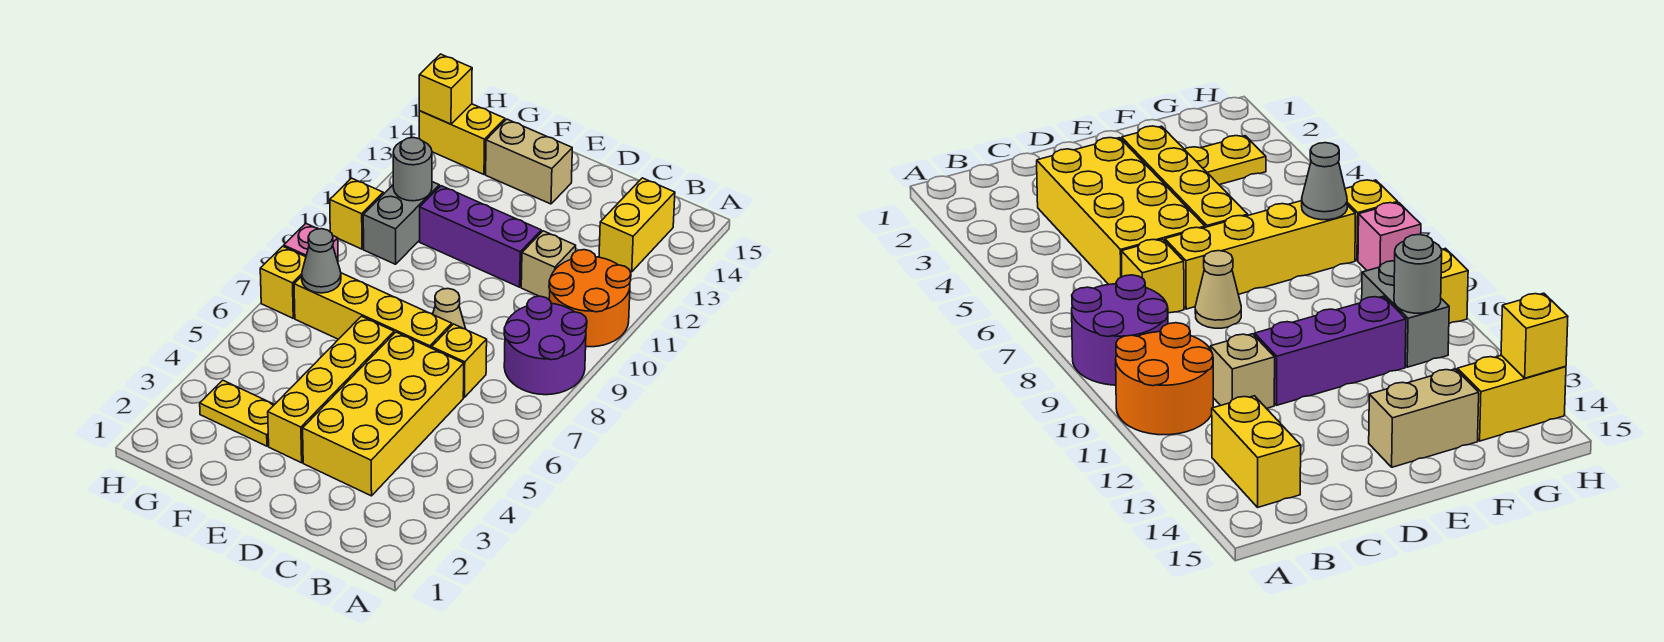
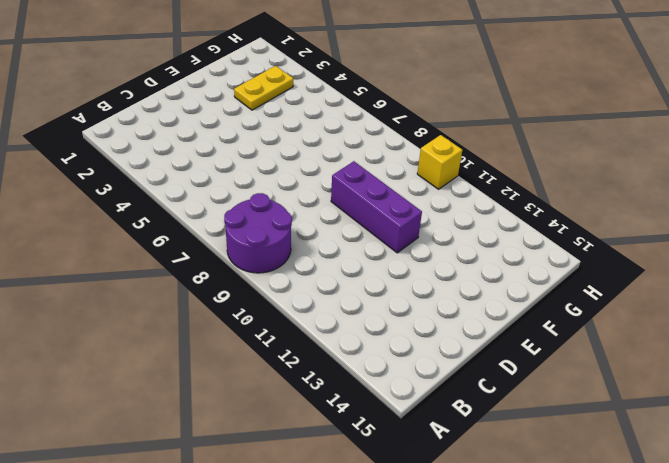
purple brick E9:E11 level 1 -> purple brick D11:F11 level 1
none -> orange round brick A10:B11 level 1
none -> yellow brick B13:B14 level 1
none -> yellow brick C3:D6 level 1

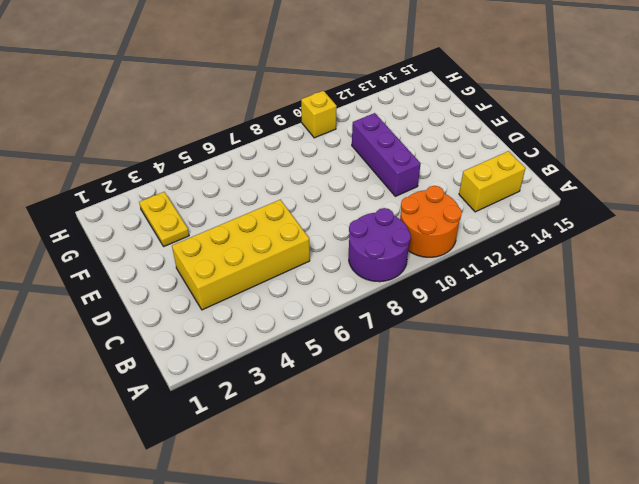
none -> yellow brick C7 level 1
none -> tan brick C11 level 1
none -> yellow brick D7:G7 level 1

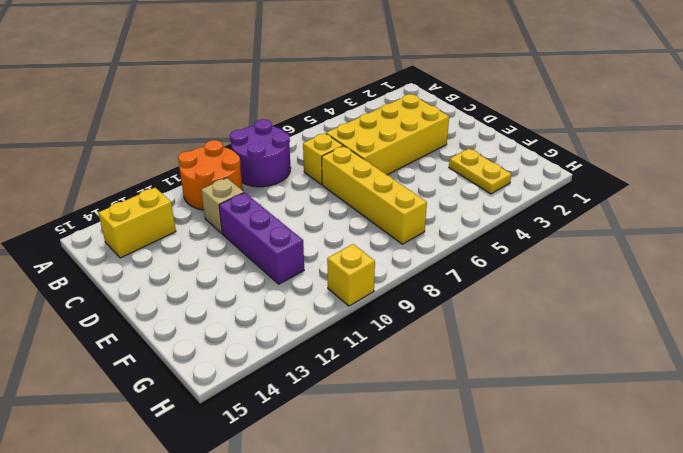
none -> tan cone D8 level 1
none -> yellow brick E3:E6 level 1
none -> tan brick E14:F14 level 1

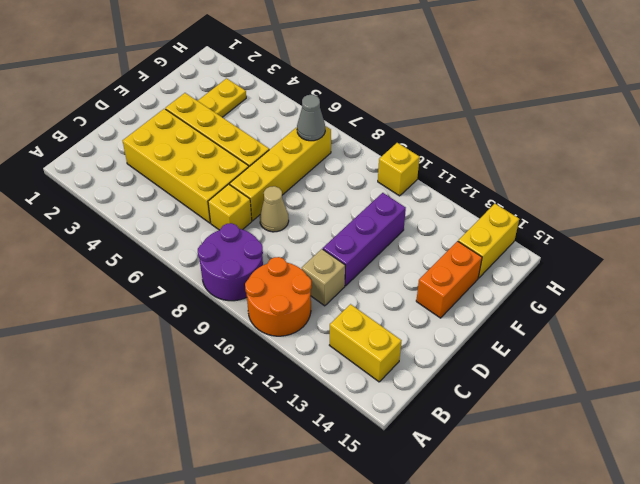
orange brick E14:F14 level 1 -> tan brick E14:F14 level 1
none -> grey brick G10:G11 level 1
none -> yellow brick H7 level 1
none -> pink brick H8 level 1

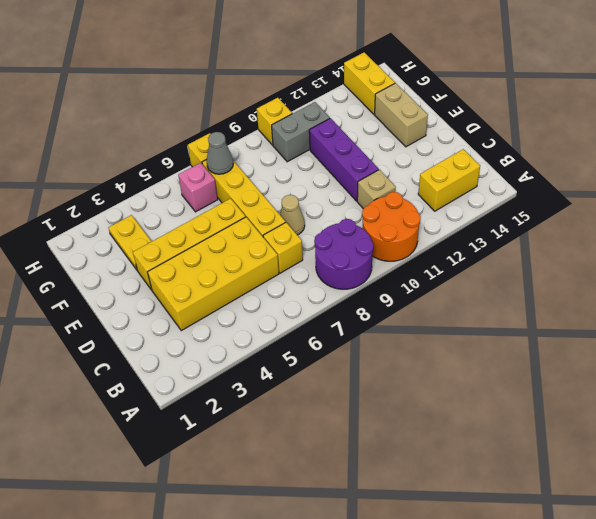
pink brick G6 level 1 -> pink brick H8 level 1
none -> grey round brick G11 level 2
none -> yellow brick H14 level 2

